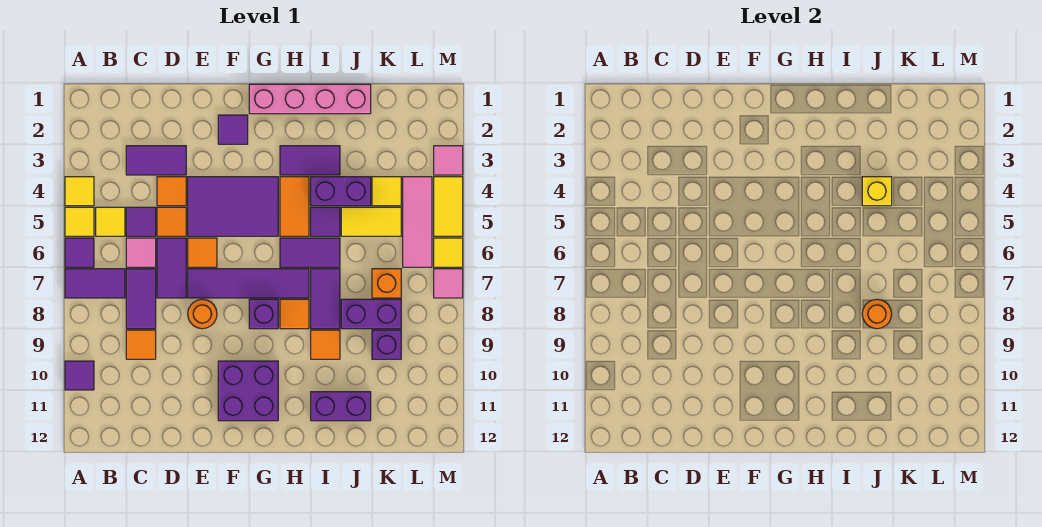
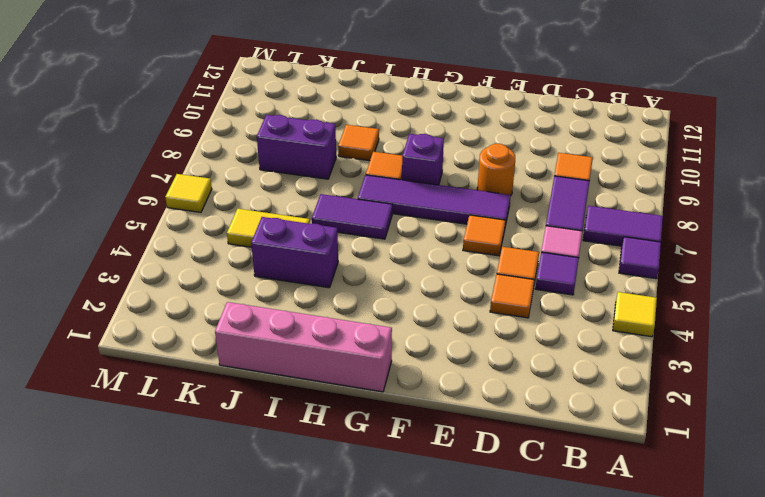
none -> yellow tile A5 level 1
none -> purple tile A10 level 1
none -> yellow tile B5 level 1
none -> purple tile C3:D3 level 1

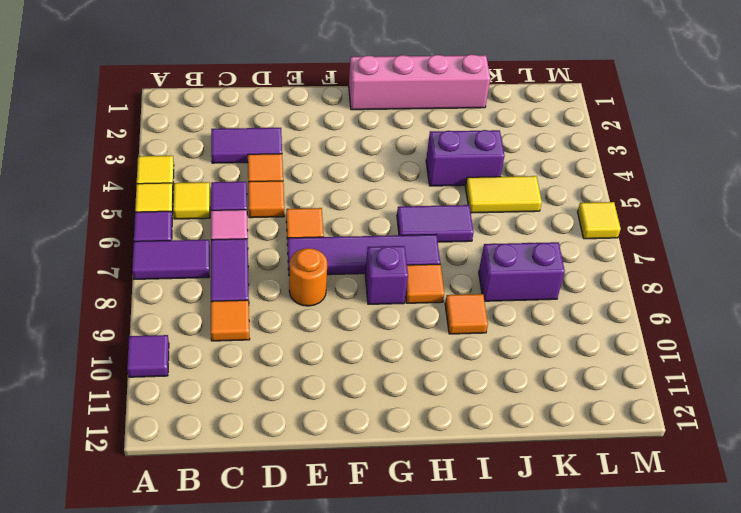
none -> purple tile D6:D7 level 1
none -> purple tile E4:G5 level 1
none -> purple tile F2 level 1
none -> purple brick F10:G11 level 1

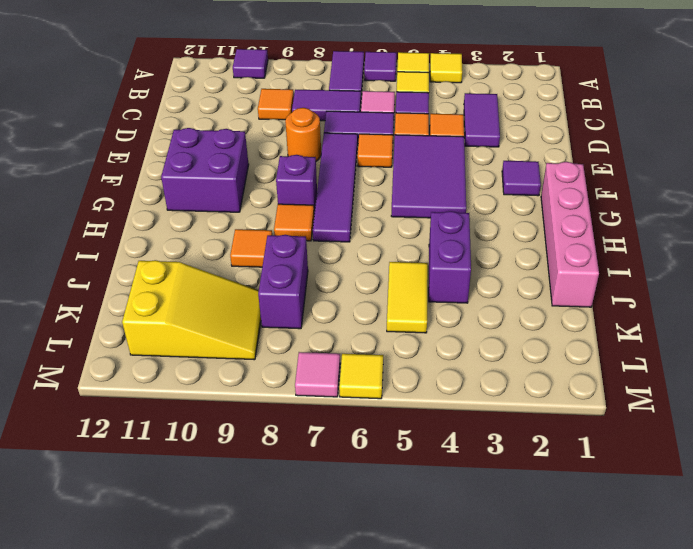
yellow slope K9:L11 level 1 top 11 -> purple brick K9 level 1
none -> purple tile H3:I3 level 1
none -> orange tile H4:H5 level 1
none -> purple tile H6:I6 level 1
none -> purple tile I5 level 1

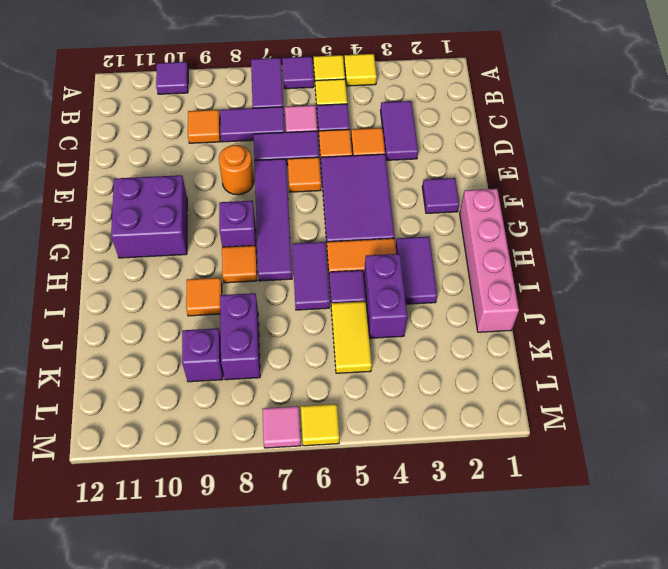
none -> purple tile I7:I8 level 1
none -> purple brick I11:J11 level 1
none -> yellow tile K4 level 1
none -> orange brick K7 level 1

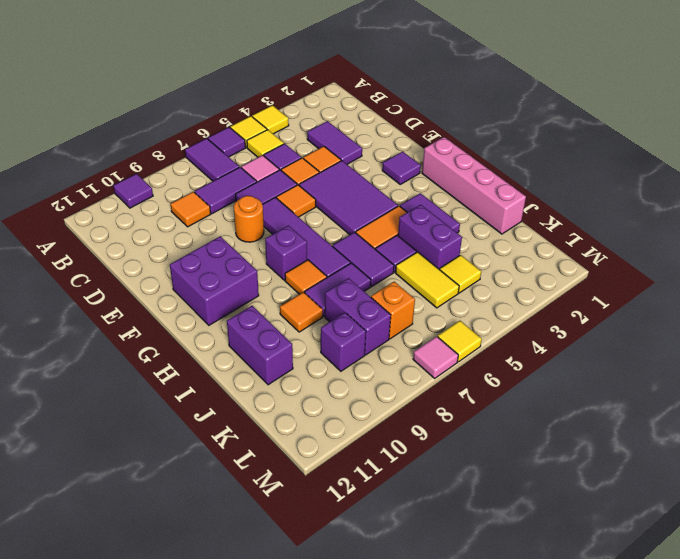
none -> pink tile L4:L6 level 1
none -> pink tile M3 level 1
none -> yellow tile M4:M5 level 1
none -> yellow brick J4 level 2

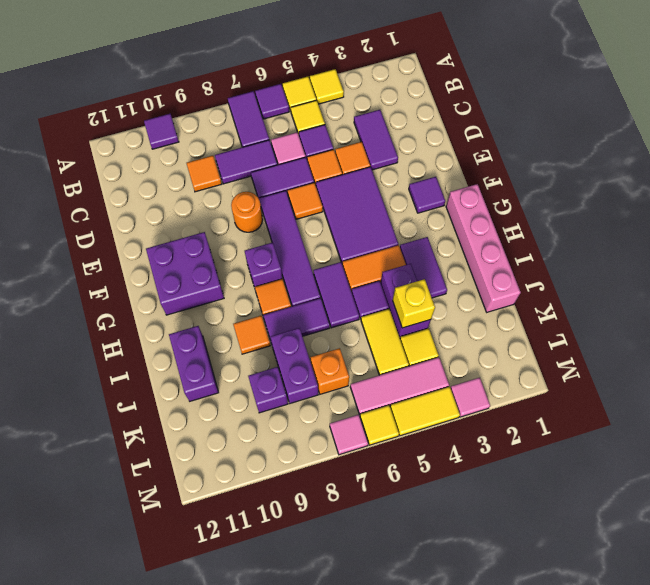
none -> orange round brick J8 level 2

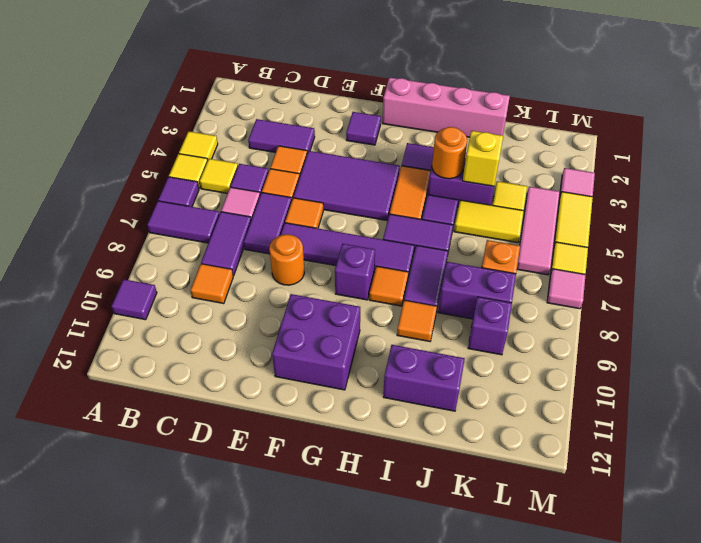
orange round brick I4 level 2 -> orange round brick J8 level 2

